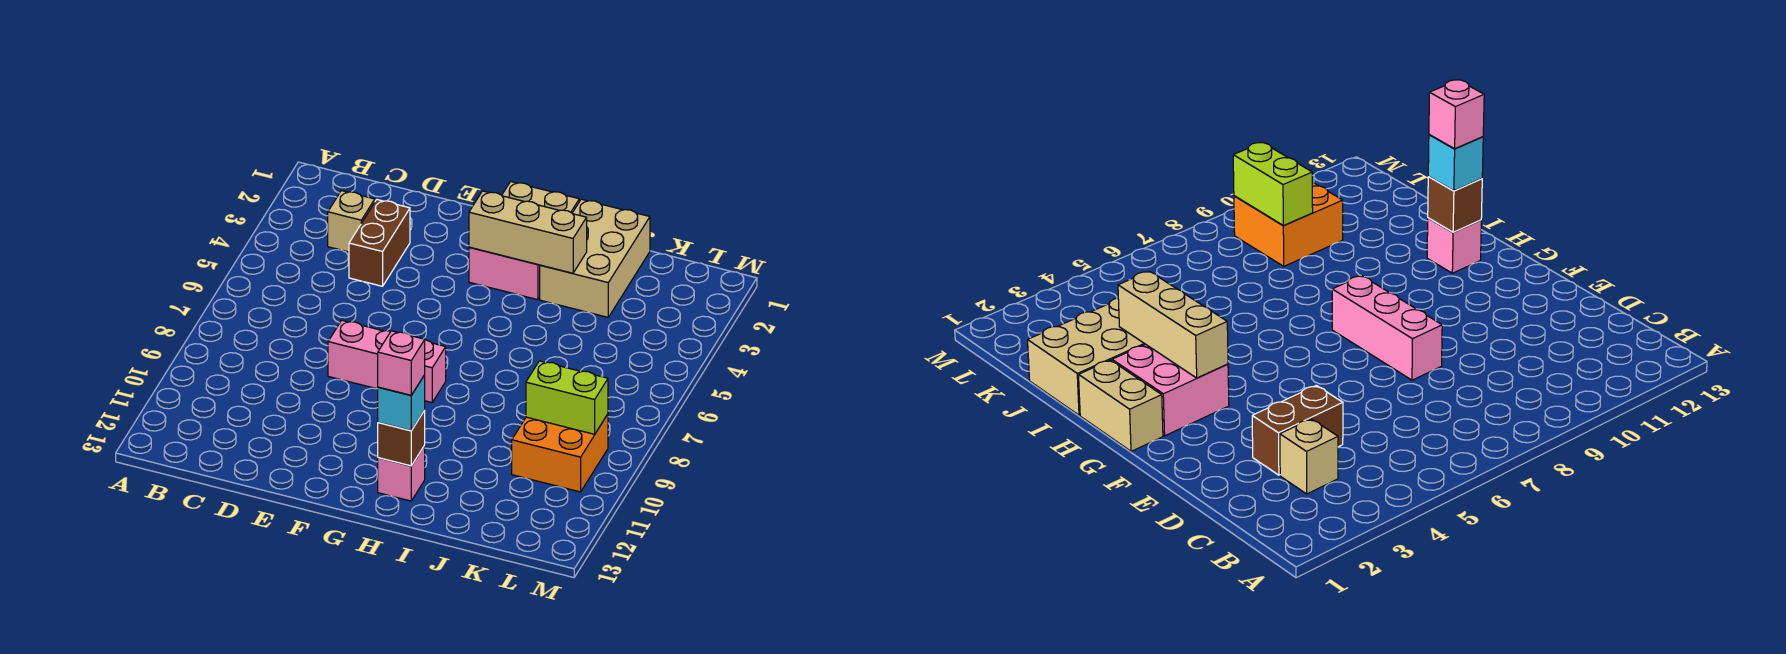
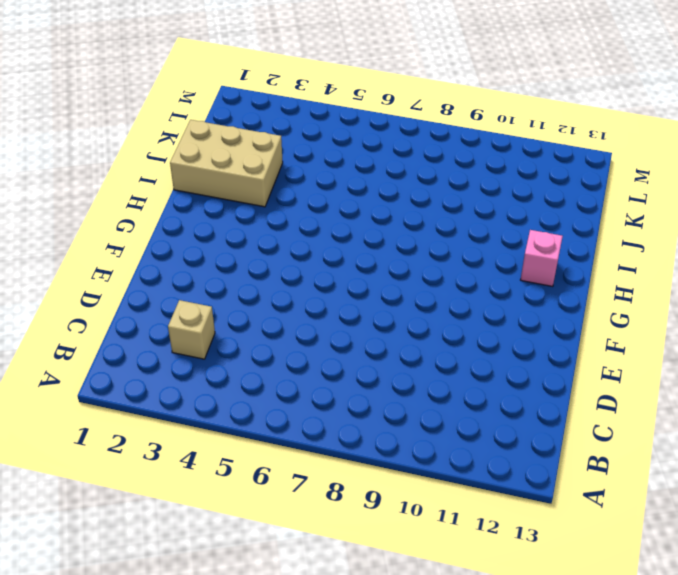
none -> brown brick D3:D4 level 1
none -> pink brick E8:G8 level 1
none -> tan brick G1:H1 level 1

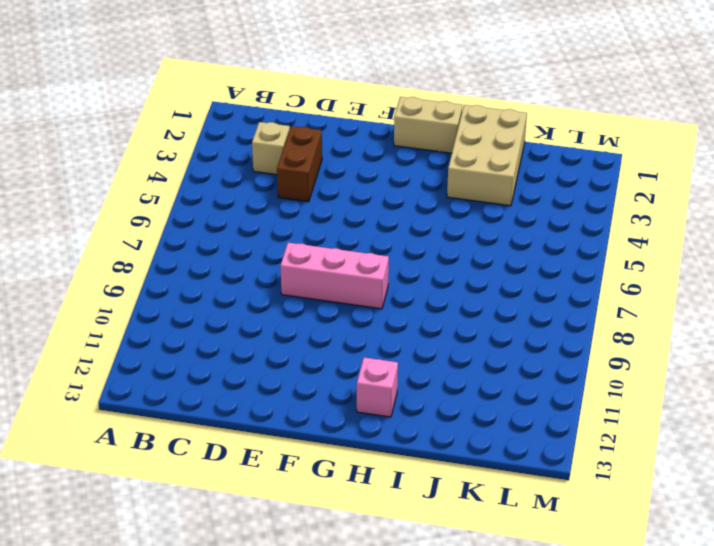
none -> pink brick G2:H3 level 1
none -> orange brick K9:L10 level 1
none -> tan brick G3:I3 level 2

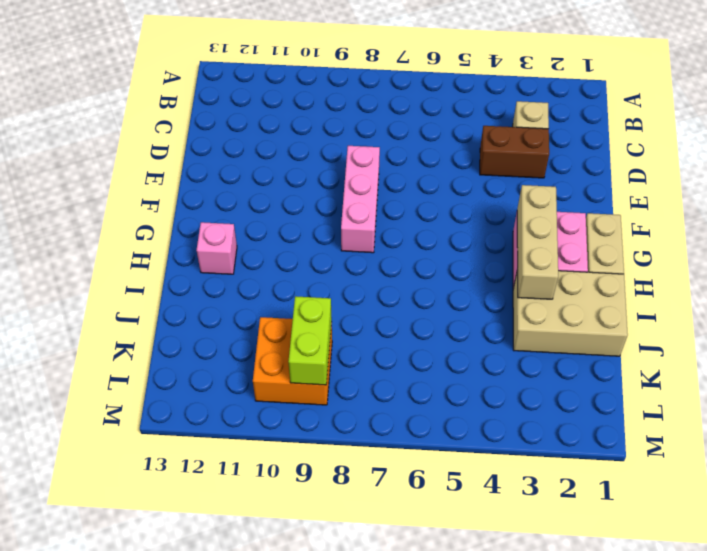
none -> brown brick H12 level 2
none -> cyan brick H12 level 3
none -> pink brick H12 level 4

